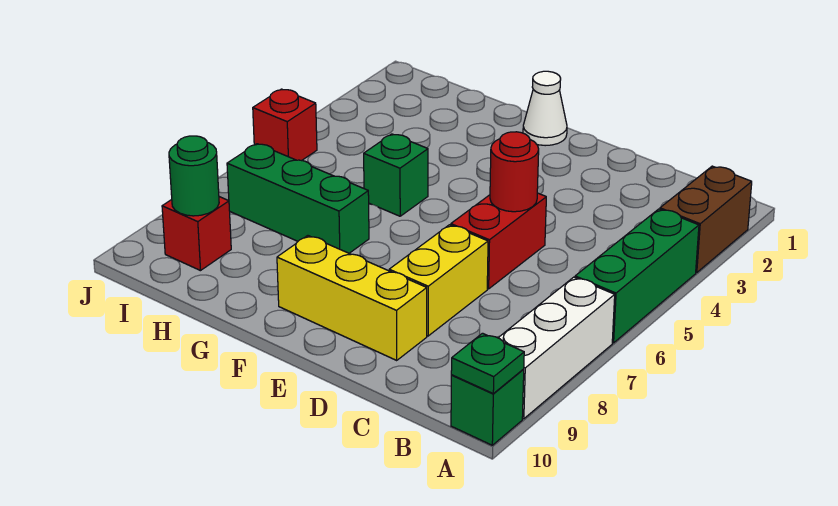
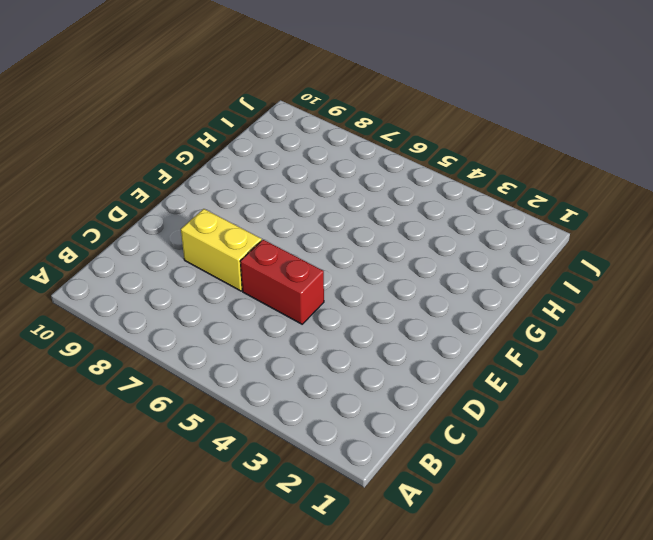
none -> brown brick A2:A3 level 1
none -> green brick A4:A6 level 1
none -> white brick A7:A9 level 1

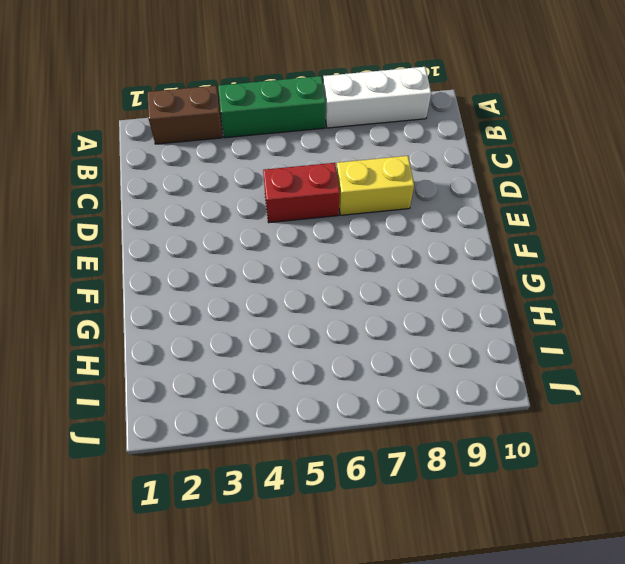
none -> green brick A10 level 1
none -> yellow brick D9:F9 level 1
none -> white cone F1 level 1

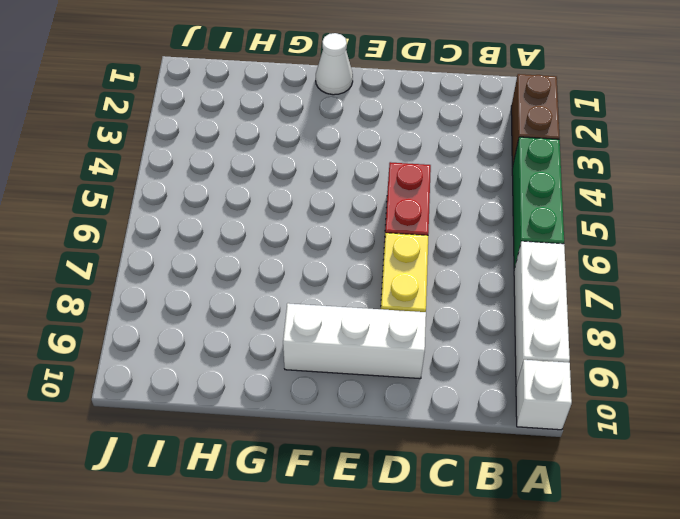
white brick A10 level 1 -> green brick A10 level 1
white brick D9:F9 level 1 -> yellow brick D9:F9 level 1
none -> green brick G5 level 1
none -> green brick G7:I7 level 1
none -> red brick I9 level 1

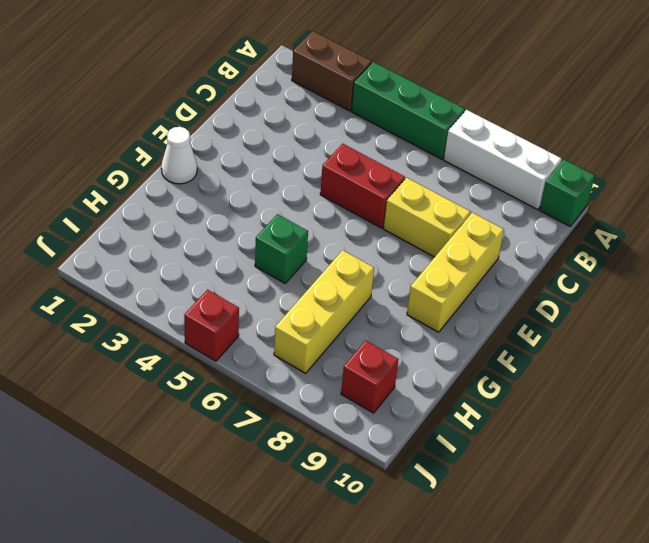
yellow brick G7:I7 level 1 -> green brick G7:I7 level 1
none -> green plate A10 level 2
none -> red round brick D5 level 2
none -> green round brick I9 level 2

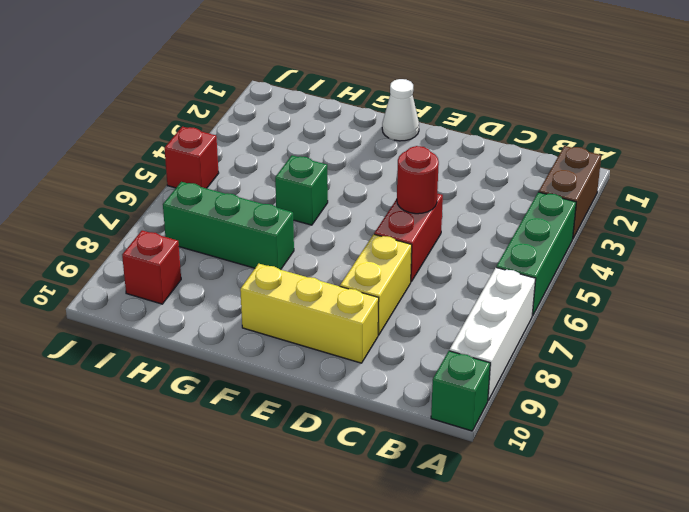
none -> green plate A10 level 2
none -> green round brick I9 level 2

